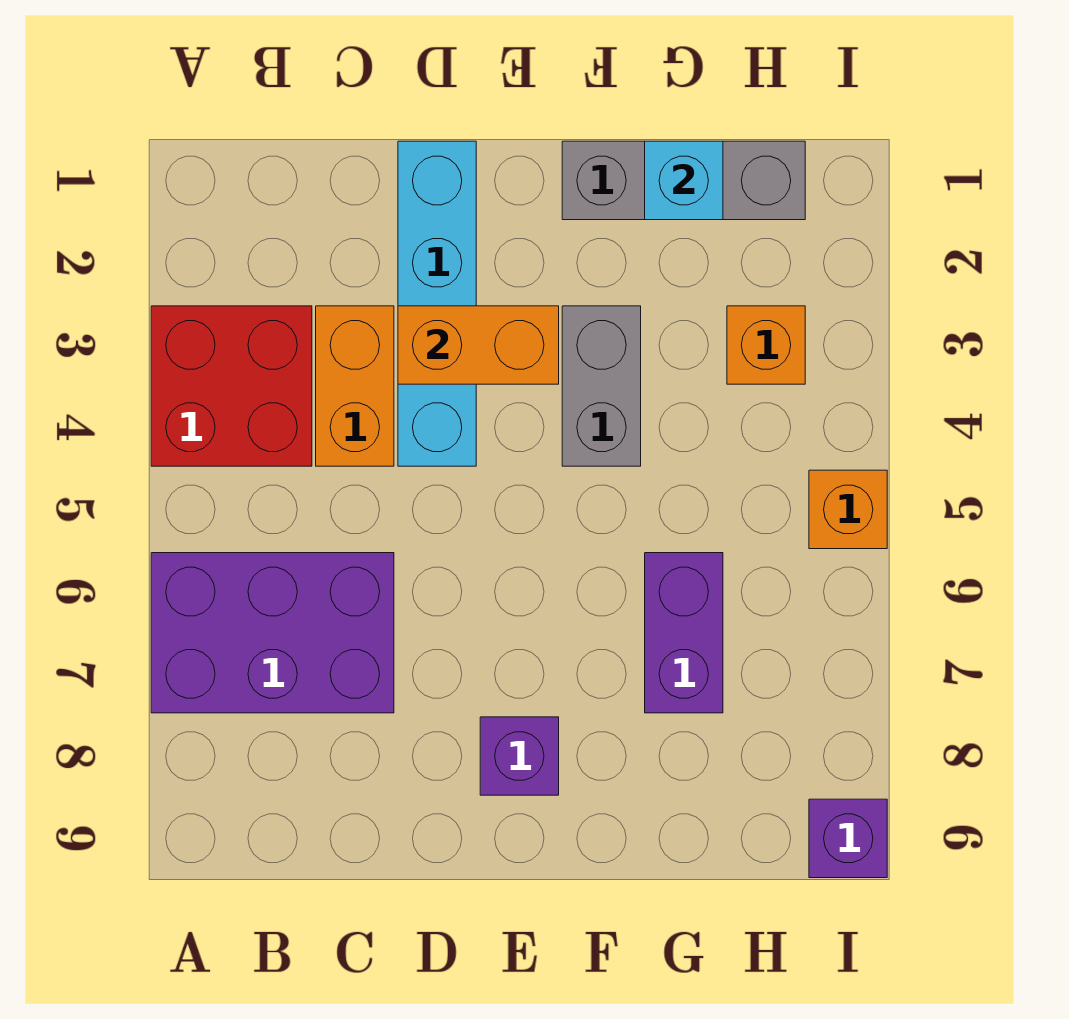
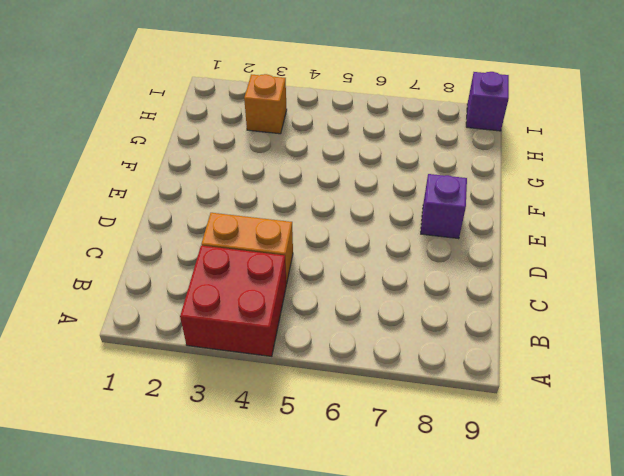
none -> purple brick A6:C7 level 1
none -> cyan brick D1:D4 level 1
none -> grey brick F1:H1 level 1

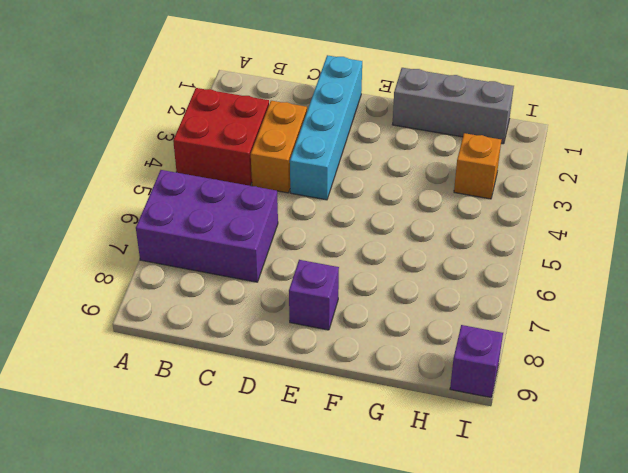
none -> grey brick F3:F4 level 1
none -> purple brick G6:G7 level 1
none -> orange brick I5 level 1

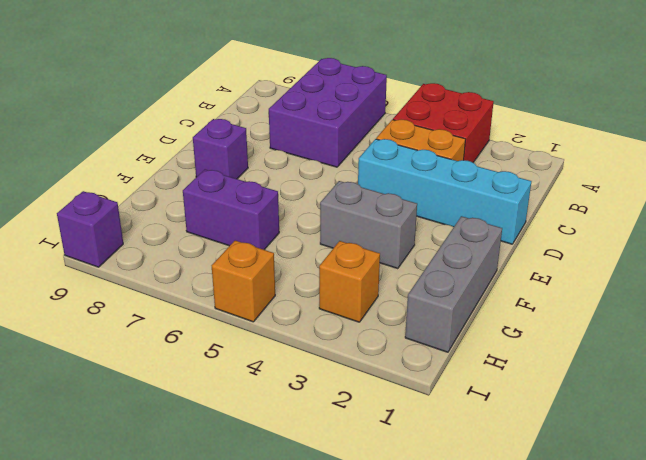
none -> orange brick D3:E3 level 2
none -> cyan brick G1 level 2

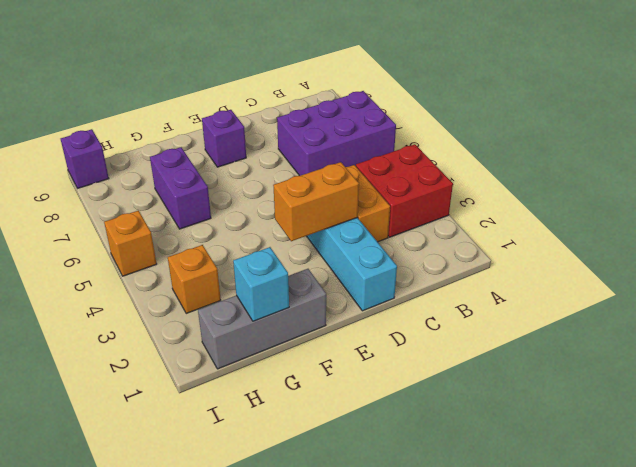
none -> grey brick F3:F4 level 1

